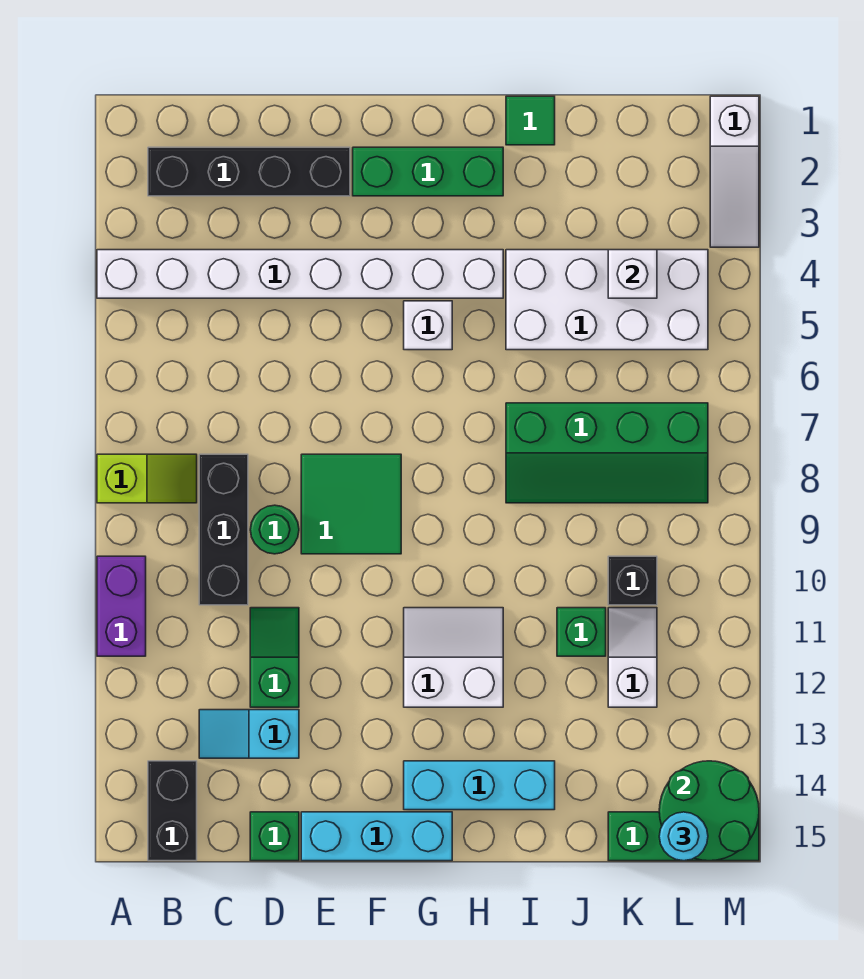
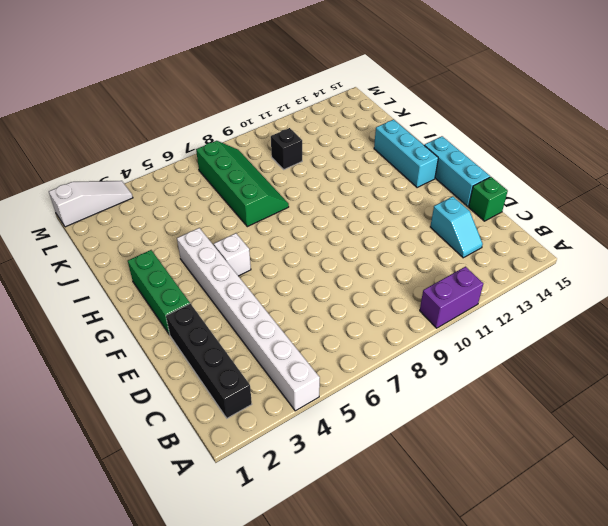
none -> lime slope A8:B8 level 1 top A
none -> black brick B14:B15 level 1
none -> black brick C8:C10 level 1

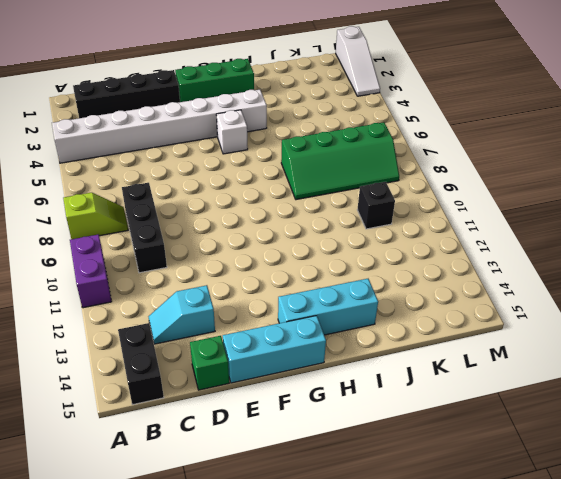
none -> green round brick D9 level 1
none -> green slope D11:D12 level 1 top 12
none -> green tile E8:F9 level 1

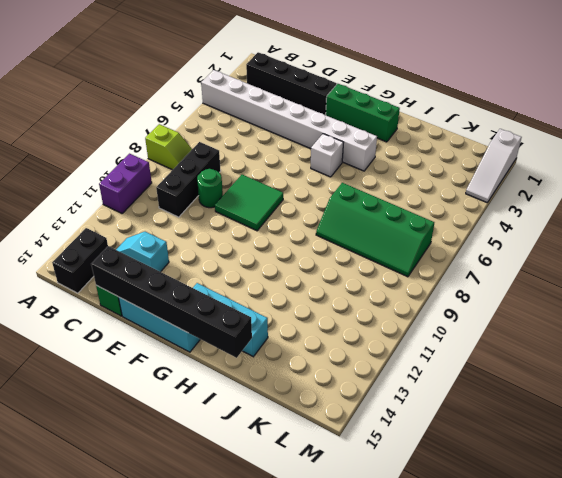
black brick D15:I15 level 2 -> none
none -> green slope D11:D12 level 1 top 12
none -> white slope G11:H12 level 1 top 12
none -> green tile I1 level 1

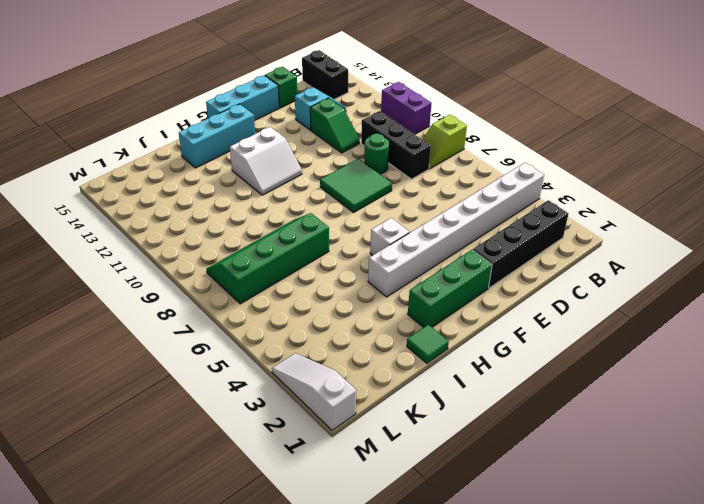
none -> white brick I4:L5 level 1
none -> green brick J11 level 1
none -> black brick K10 level 1

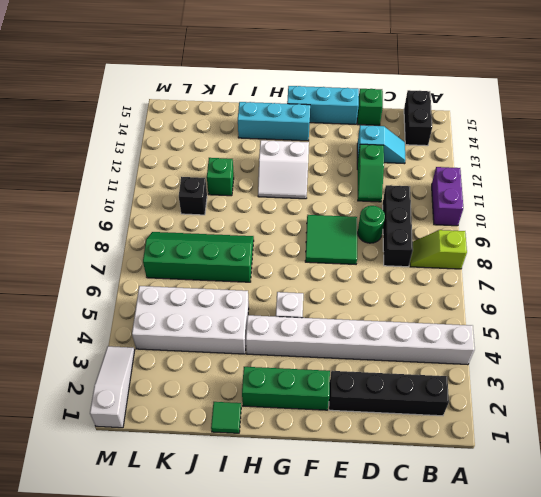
none -> white slope K11:K12 level 1 top 12
none -> green brick K15:M15 level 1
none -> white brick K4 level 2

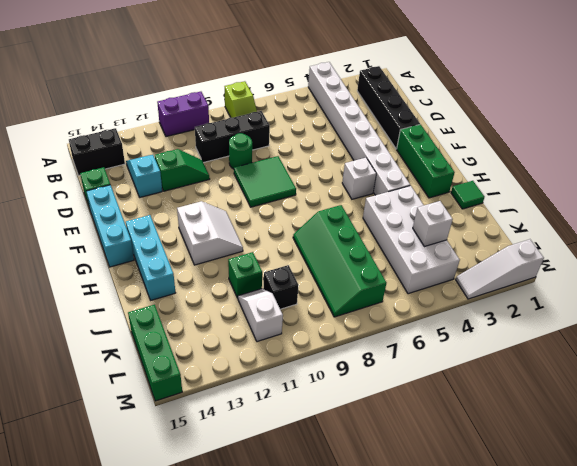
white slope K11:L11 level 1 top L -> white slope K11:K12 level 1 top 12
none -> green round brick L14:M15 level 2
none -> cyan round brick L15 level 3

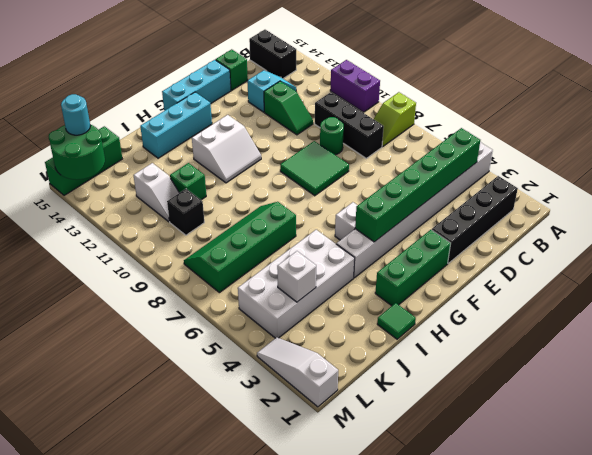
green brick B4:G4 level 2 -> none

